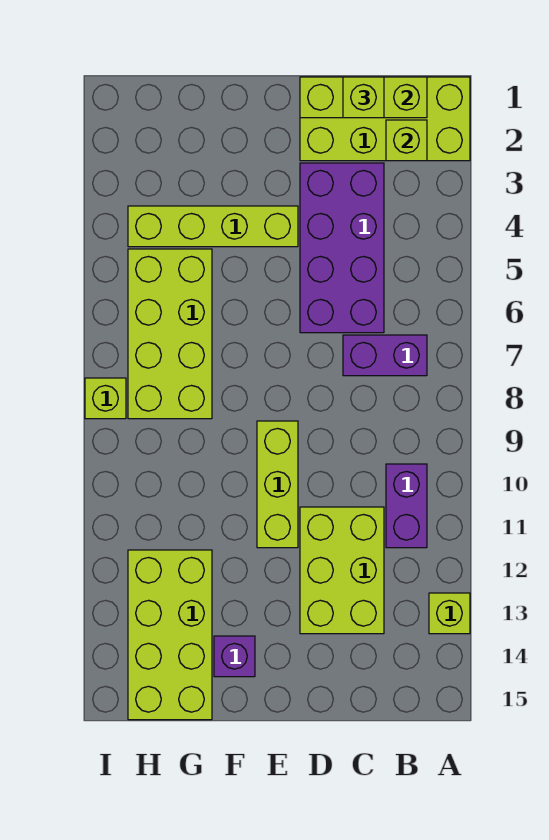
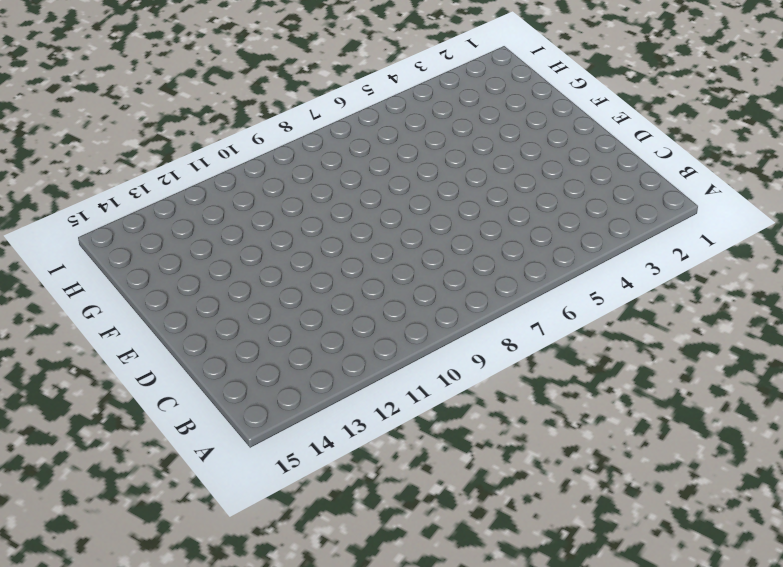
none -> lime brick A1:D2 level 1
none -> lime brick A13 level 1
none -> purple brick B7:C7 level 1

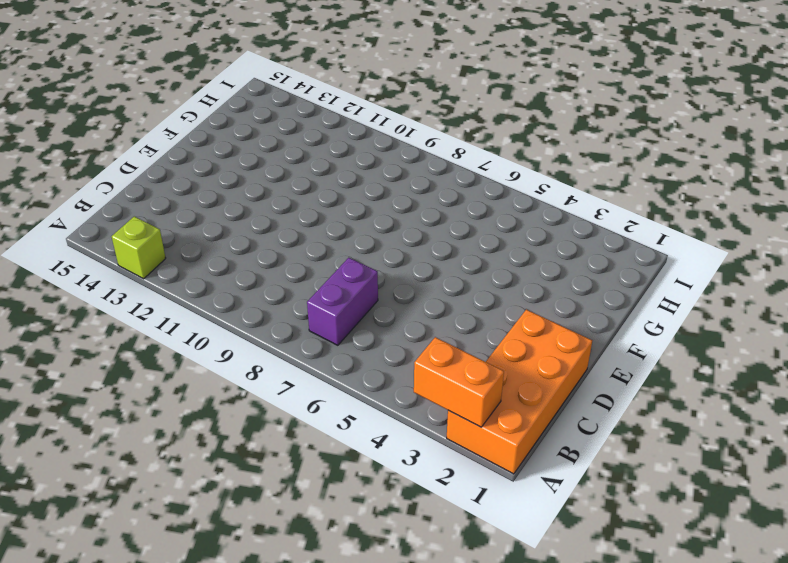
orange brick A1:D2 level 1 -> lime brick A1:D2 level 1
orange brick A2:A3 level 2 -> none
none -> purple brick B10:B11 level 1
none -> purple brick C3:D6 level 1
none -> lime brick C11:D13 level 1

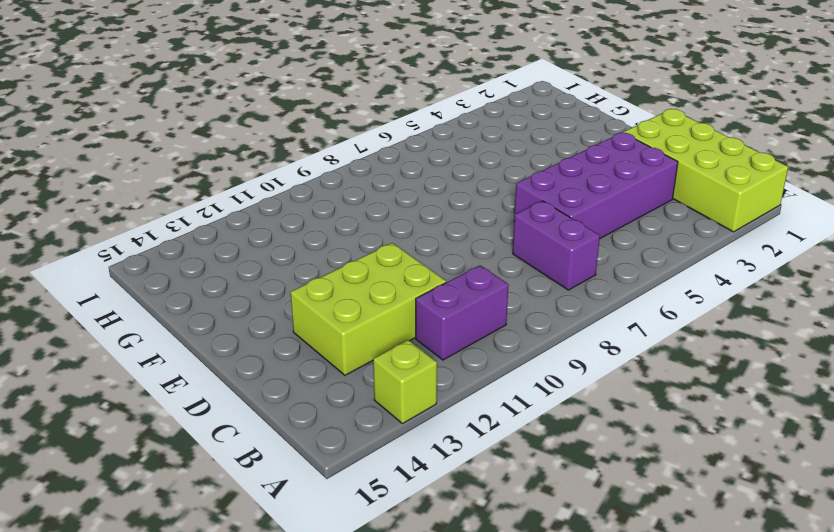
none -> lime brick E4:H4 level 1
none -> lime brick E9:E11 level 1
none -> purple brick F14 level 1

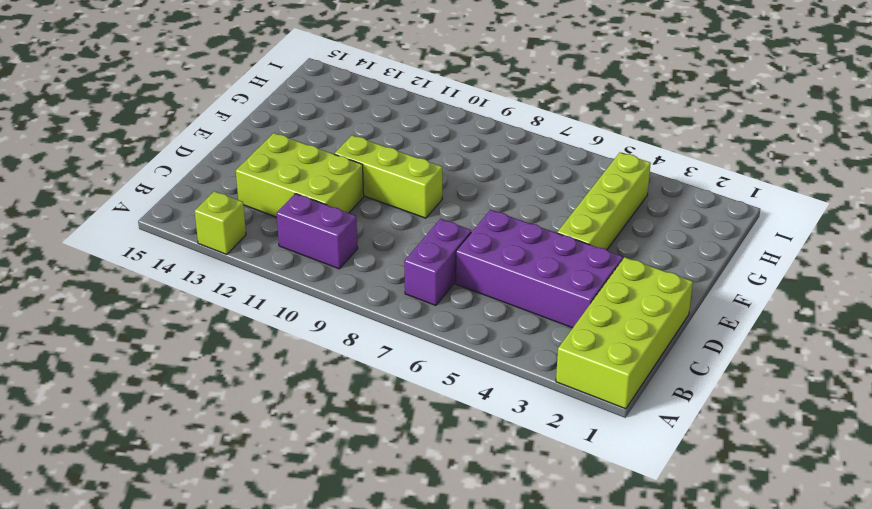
none -> purple brick F14 level 1
none -> lime brick G5:H8 level 1
none -> lime brick G12:H15 level 1

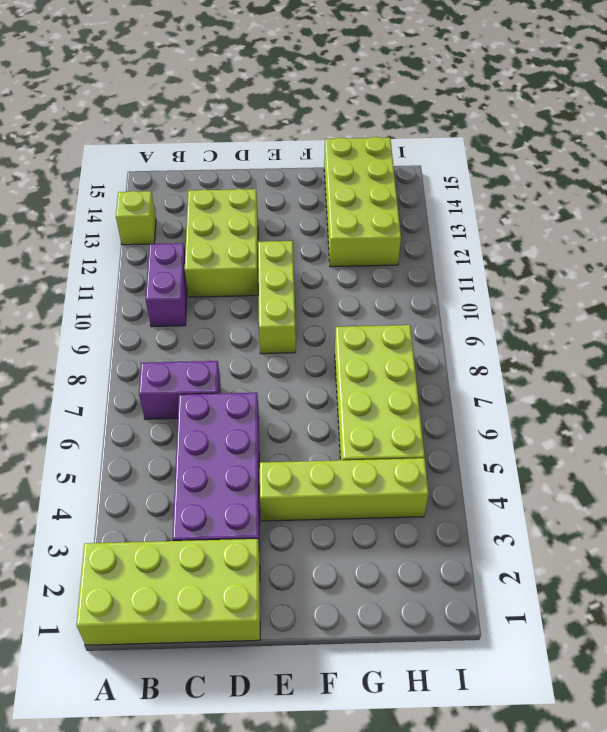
none -> purple brick F14 level 1
none -> lime brick I8 level 1
none -> lime brick B1:D1 level 2

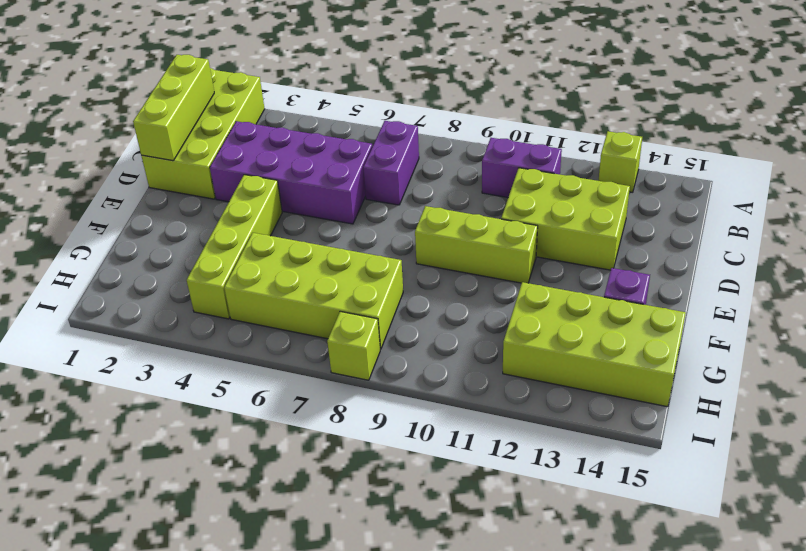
none -> lime brick B2 level 2
none -> lime brick C1 level 3

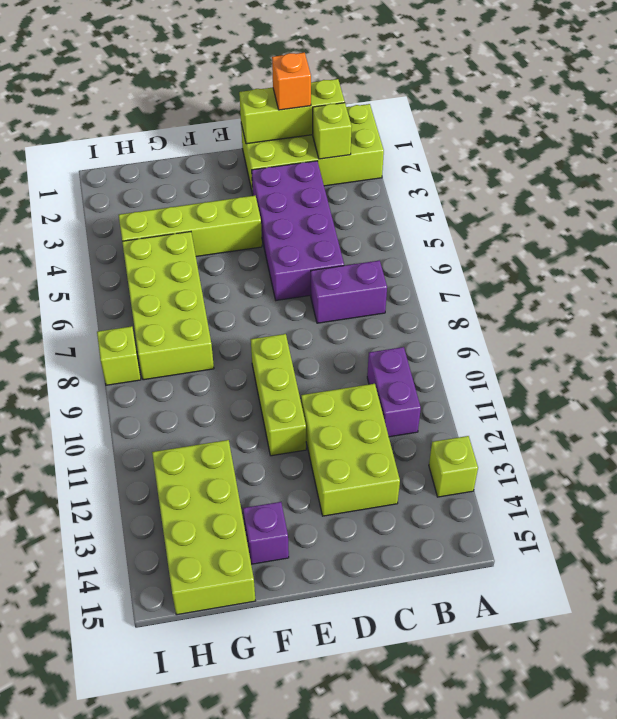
orange brick C1 level 3 -> lime brick C1 level 3

